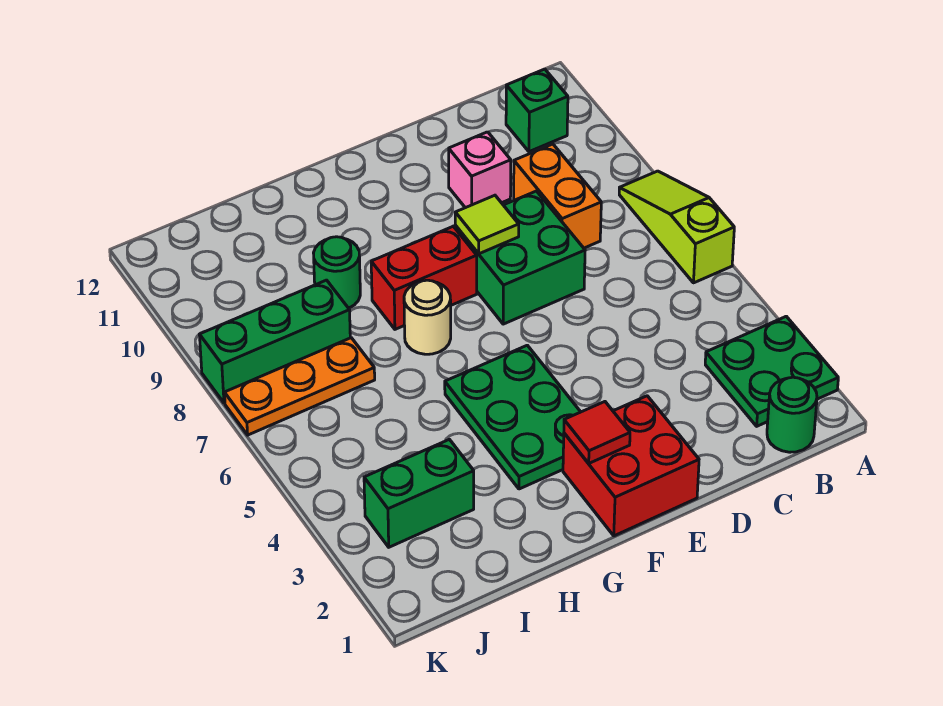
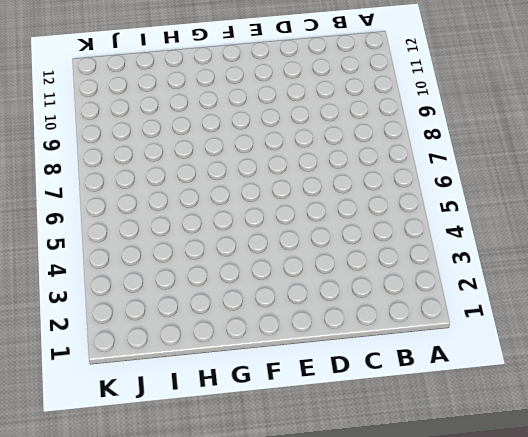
none -> green plate A2:B3 level 1
none -> lime slope A6:A8 level 1 top 6
none -> green round brick B1 level 1

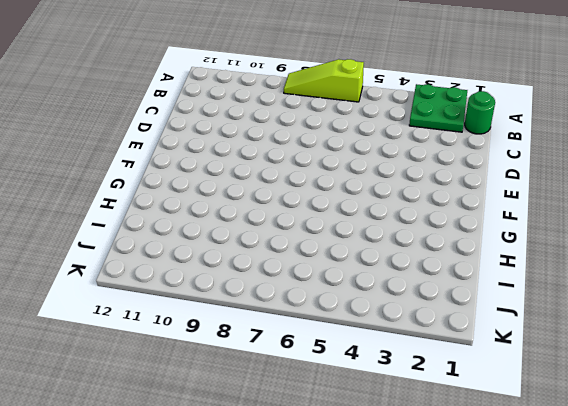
none -> green brick B11 level 1
none -> orange brick C8:C9 level 1
none -> green brick D7:E8 level 1

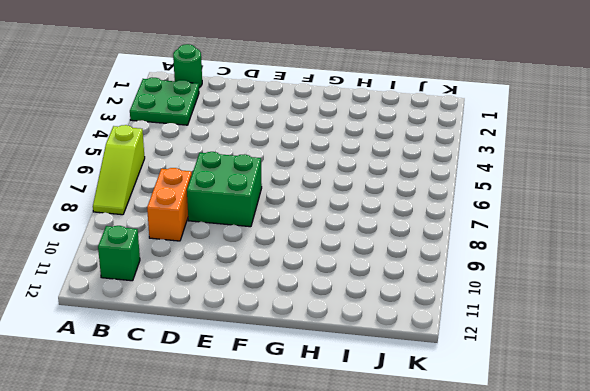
none -> pink brick D10 level 1
none -> red brick E1:F2 level 1
none -> green plate F3:G5 level 1

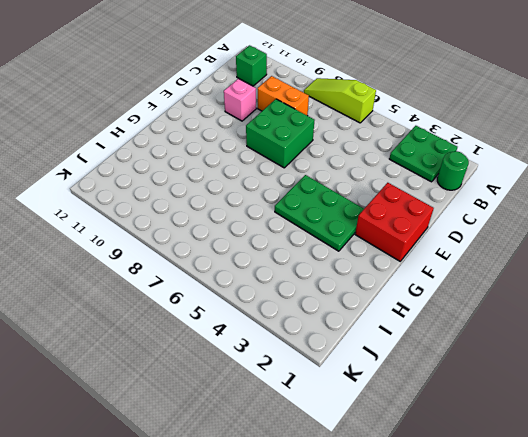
none -> red brick F8:G8 level 1
none -> tan round brick G7 level 1
none -> green round brick H9 level 1

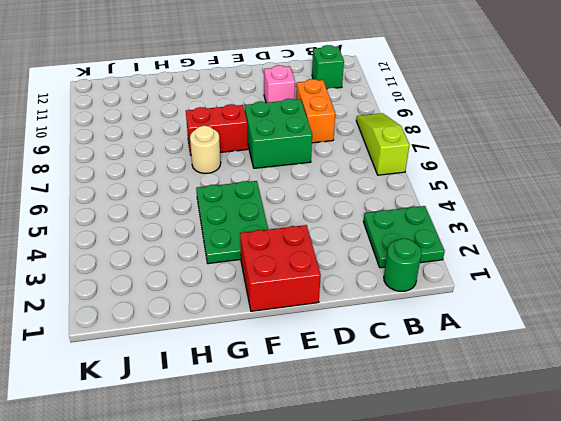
none -> green round brick H9 level 1
none -> green brick I3:J3 level 1
none -> orange plate I7:K7 level 1

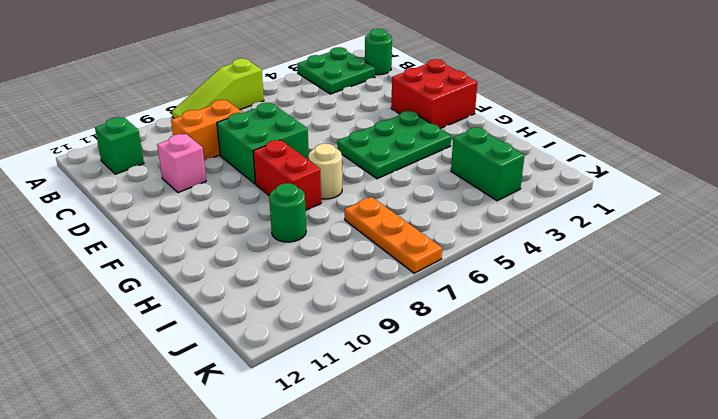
none -> green brick I8:K8 level 1
none -> lime tile E8 level 2
none -> red tile F2 level 2

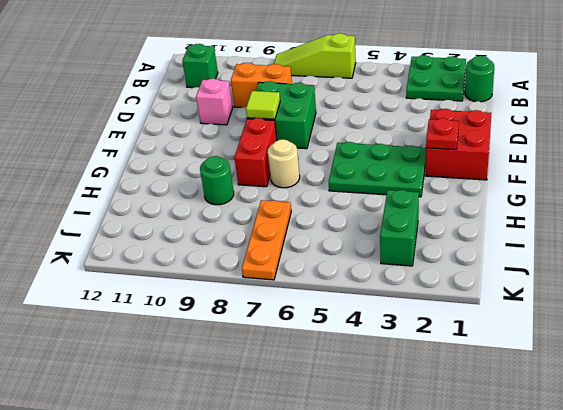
red plate F2 level 2 -> red tile F2 level 2
none -> green brick I8:K8 level 1

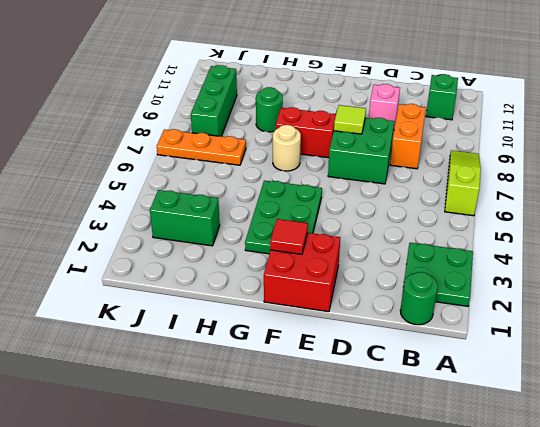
green brick J8:J10 level 1 -> green brick I8:K8 level 1

